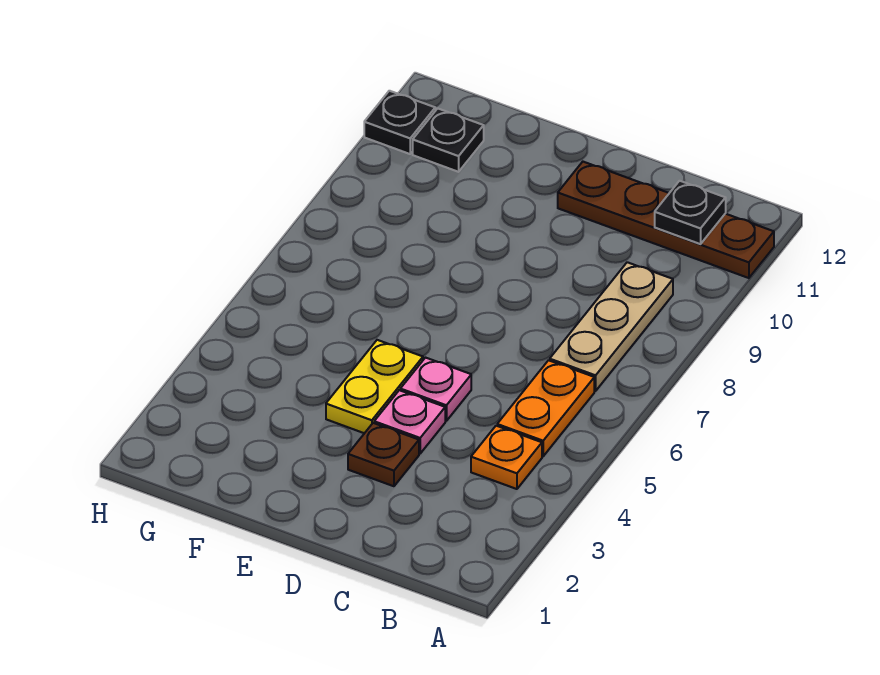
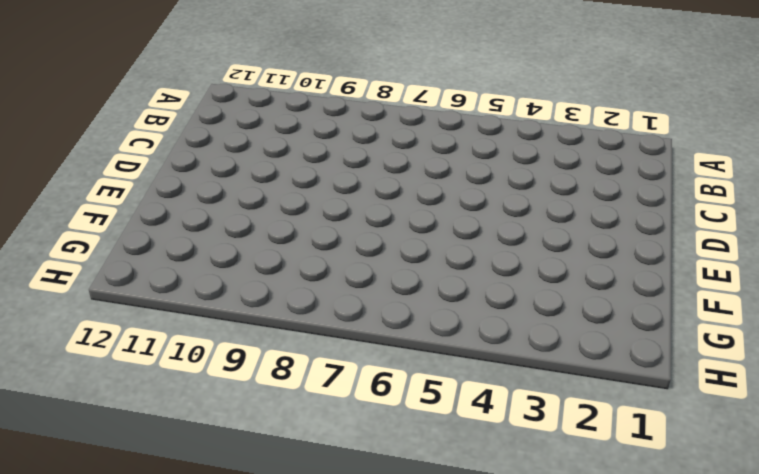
none -> brown plate A11:D11 level 1
none -> orange plate B4 level 1

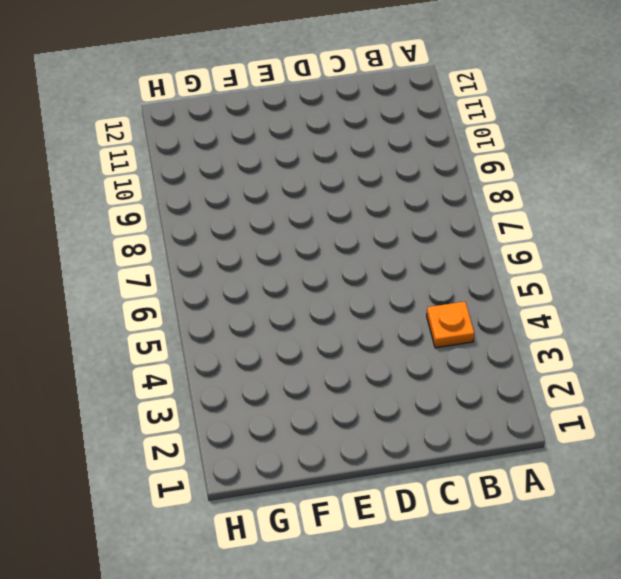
none -> brown plate A11:D11 level 1
none -> orange plate B5:B6 level 1

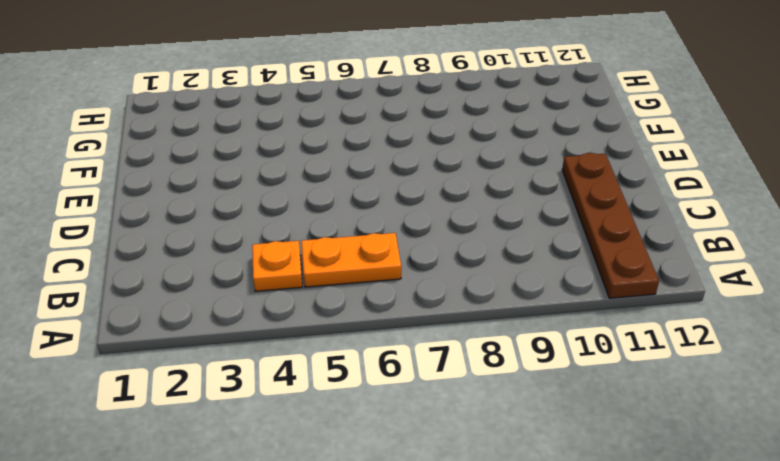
none -> tan plate B7:B9 level 1
none -> brown plate D3 level 1

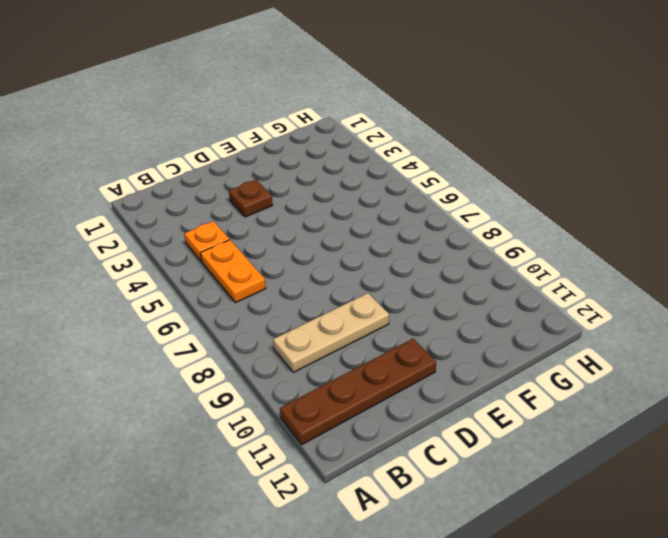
tan plate B9:D9 level 1 -> tan plate B7:B9 level 1
none -> pink plate D4 level 1
none -> pink plate D5 level 1

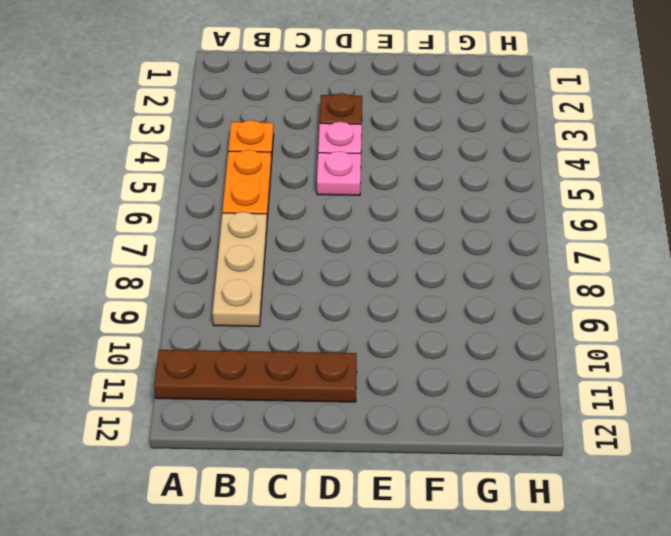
none -> yellow plate E4:E5 level 1
none -> black plate G11 level 1

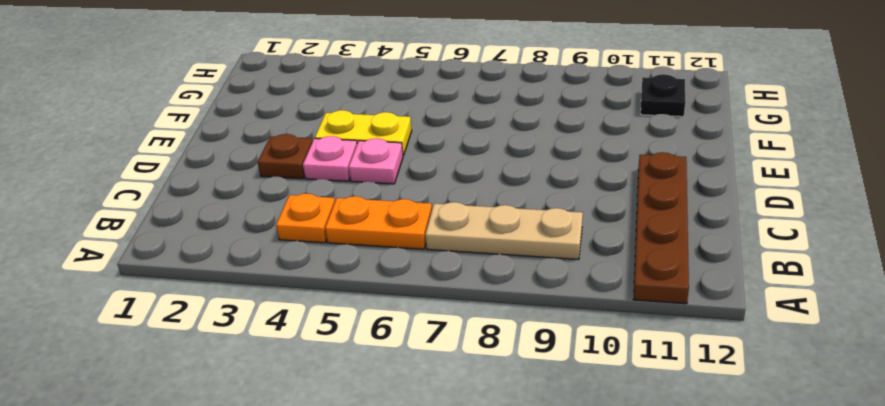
none -> black plate H11 level 1
none -> black plate B11 level 2

